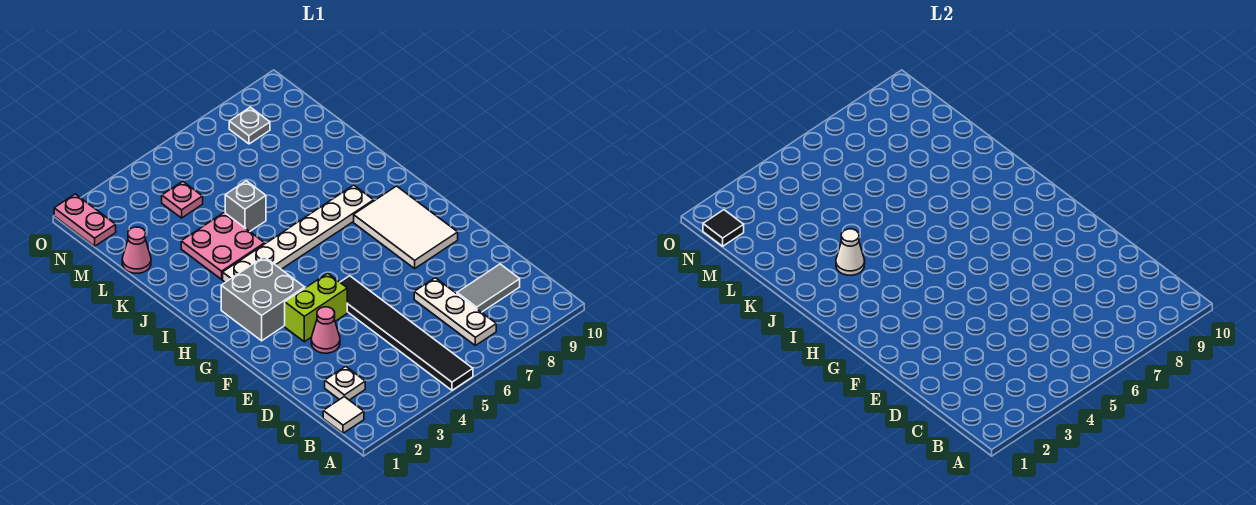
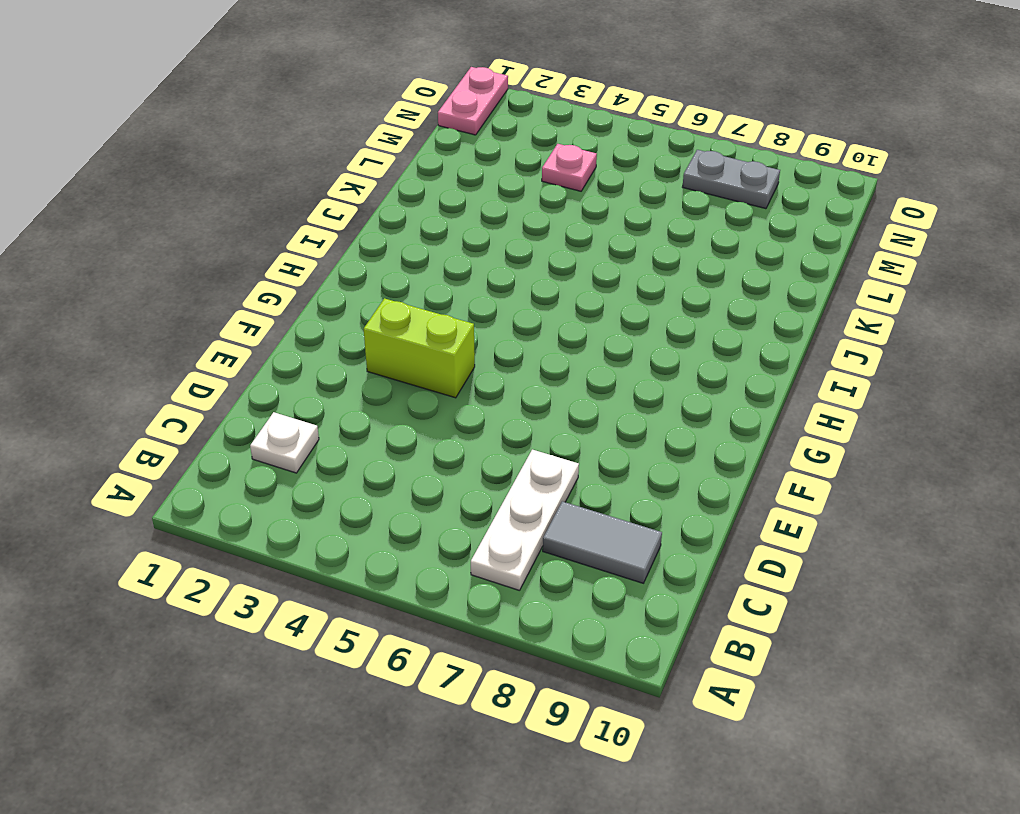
grey plate N7:N8 level 1 -> grey plate N8 level 1
none -> black tile A5:F5 level 1
none -> white tile B1 level 1
none -> pink cone E3 level 1

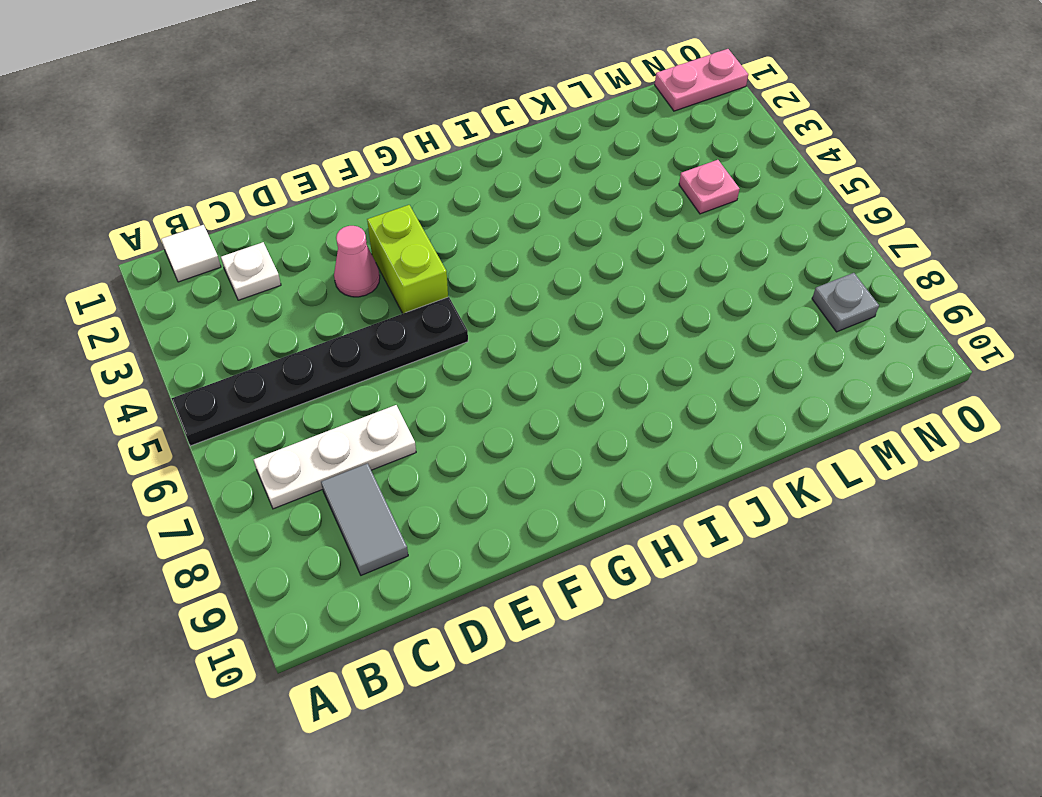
black plate A5:F5 level 1 -> black tile A5:F5 level 1
none -> white tile F8:H9 level 1
none -> grey brick G2:H3 level 1
none -> white plate I3:I8 level 1

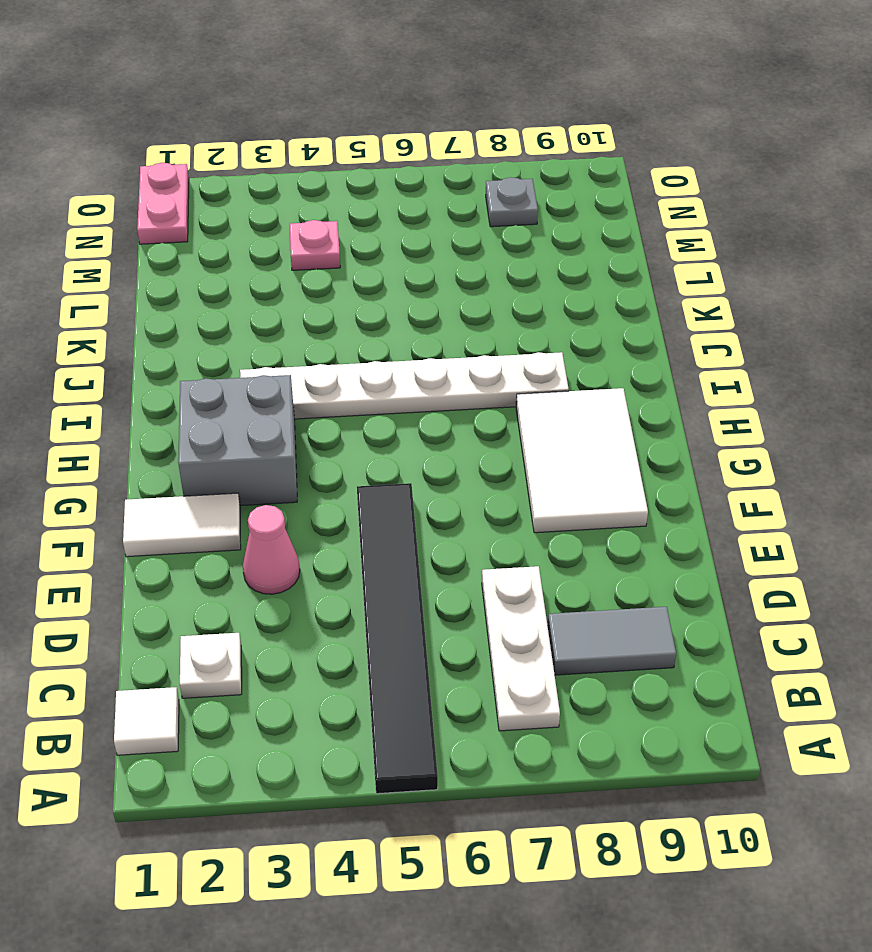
white tile F1:F2 level 1 -> none
none -> lime brick F3:F4 level 1
none -> pink plate J3:K4 level 1
none -> grey brick K5 level 1

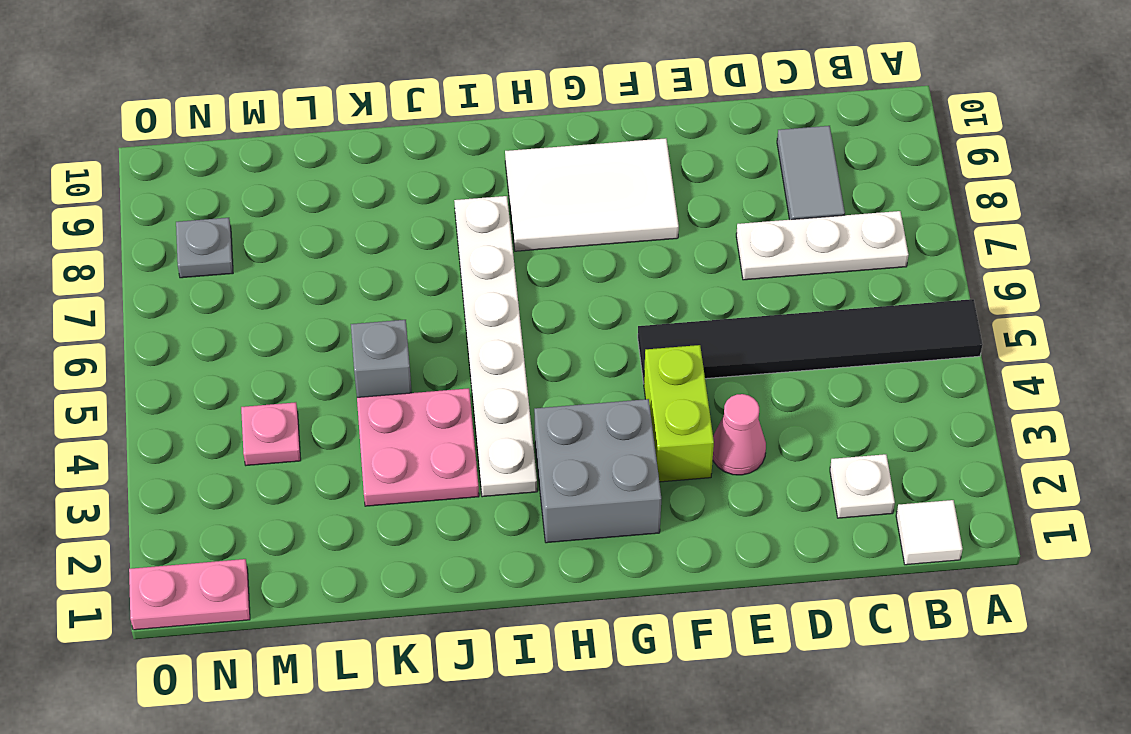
none -> pink cone L1 level 1
none -> white cone J3 level 2
none -> black tile N1 level 2

